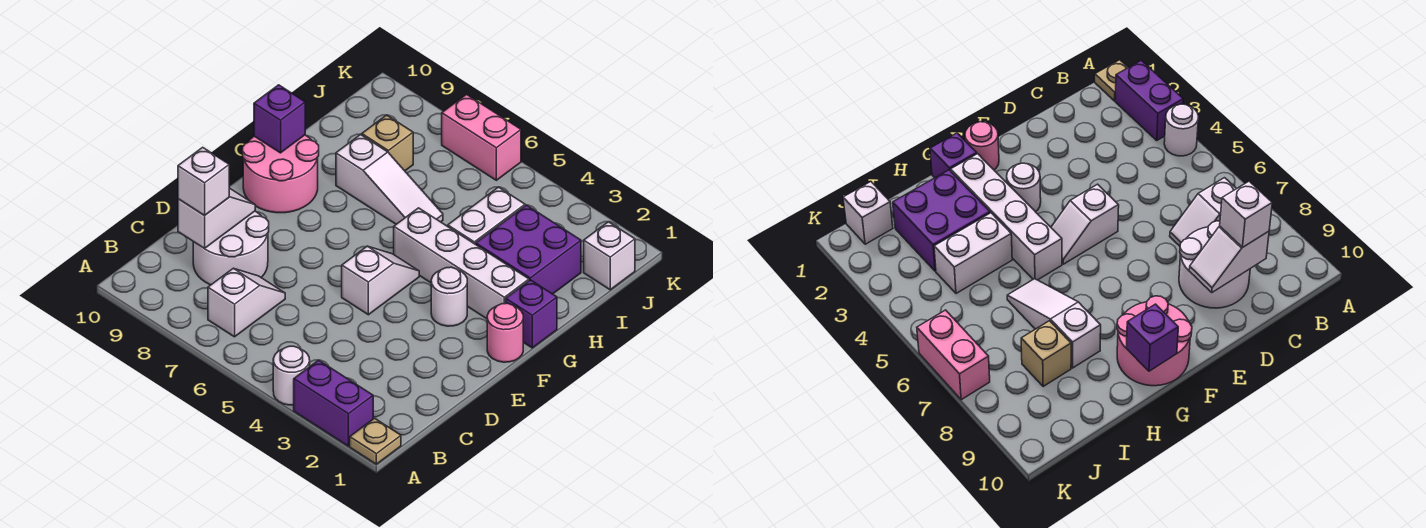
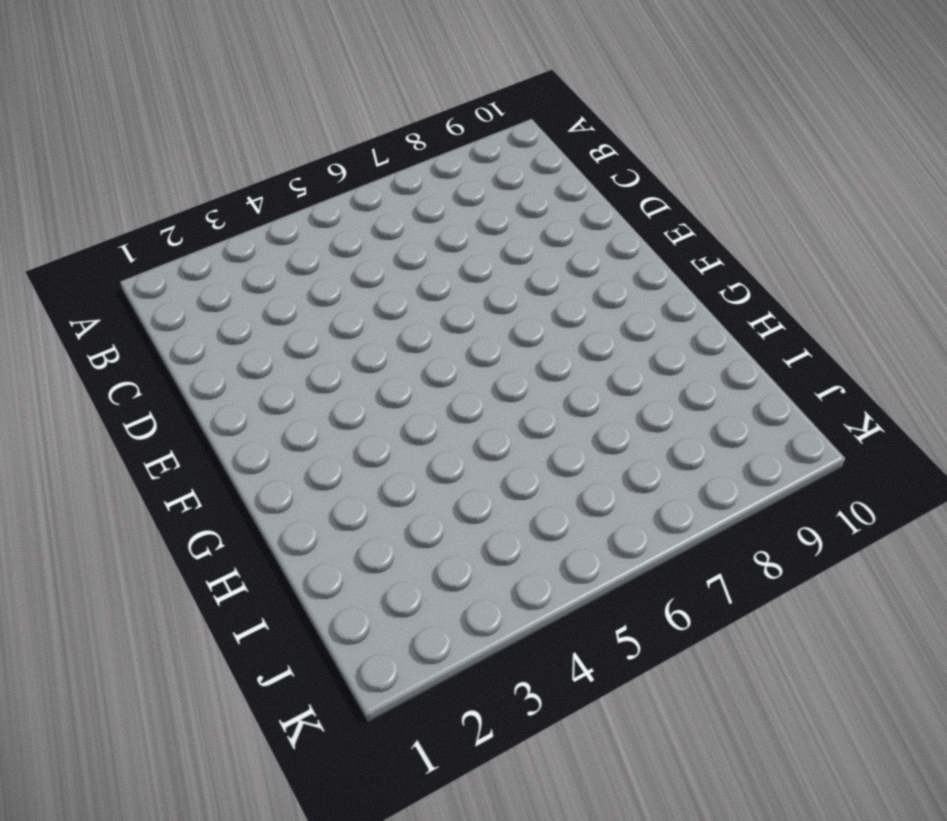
none -> tan plate A1 level 1
none -> purple brick A2:A3 level 1
none -> white round brick A4 level 1

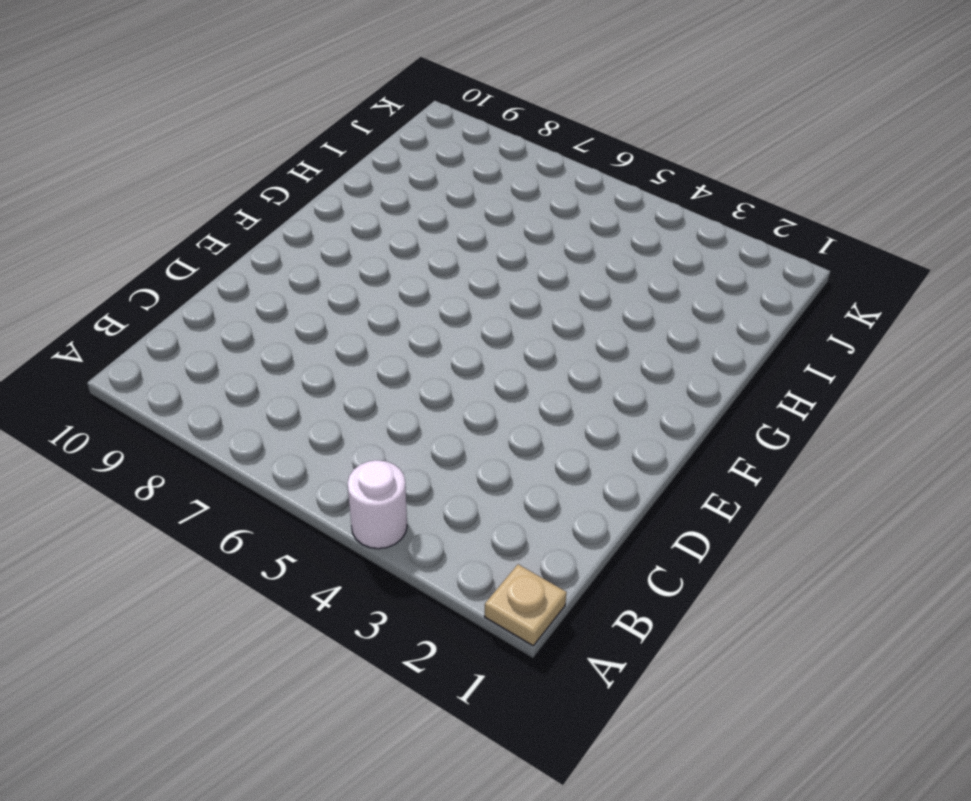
none -> purple brick A2:A3 level 1
none -> white slope B7:C7 level 1 top B
none -> white round brick C8:D9 level 1

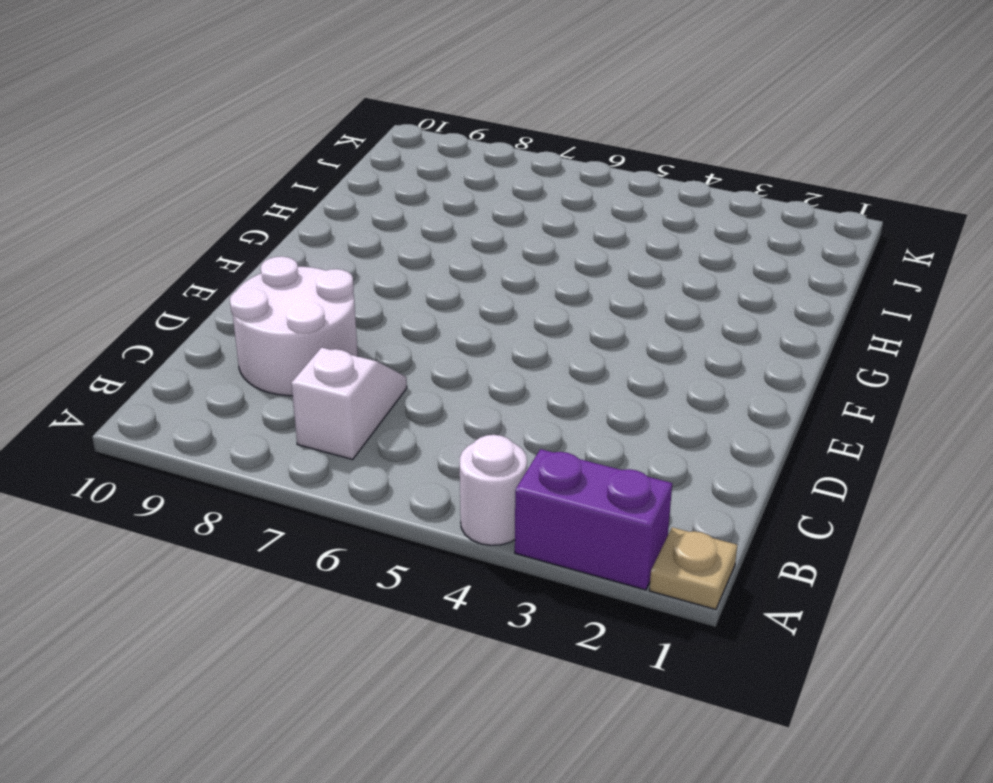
none -> white slope E5:F5 level 1 top E
none -> pink round brick F1 level 1
none -> white round brick F3 level 1

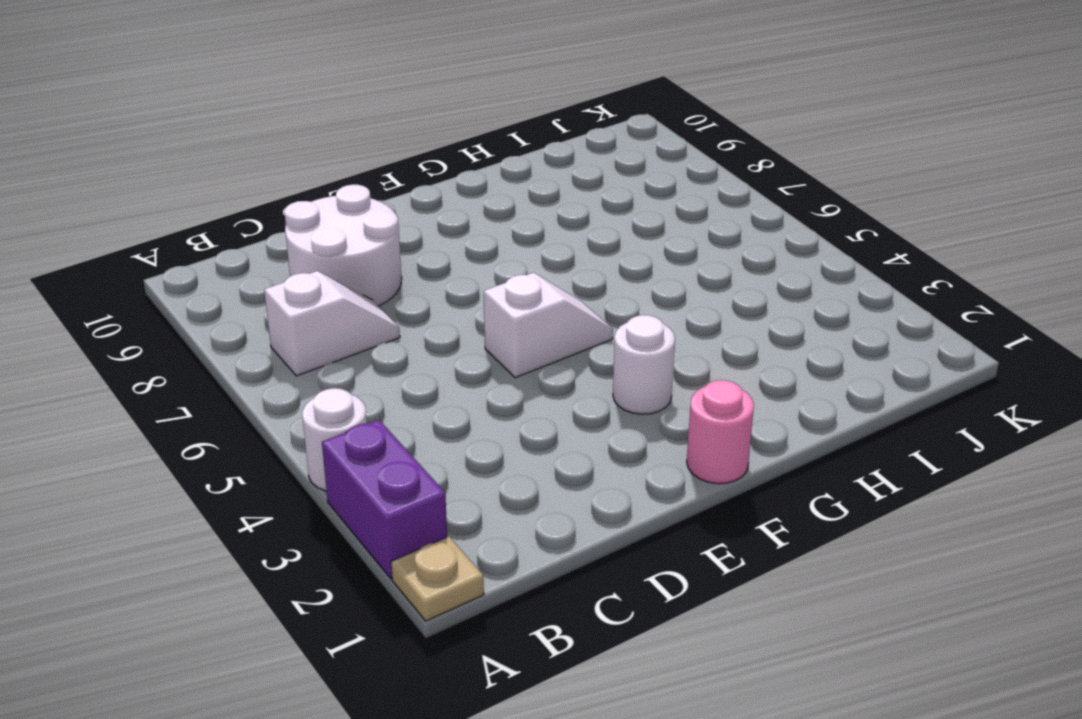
none -> pink round brick F9:G10 level 1
none -> purple brick G1 level 1
none -> white brick G2:G5 level 1

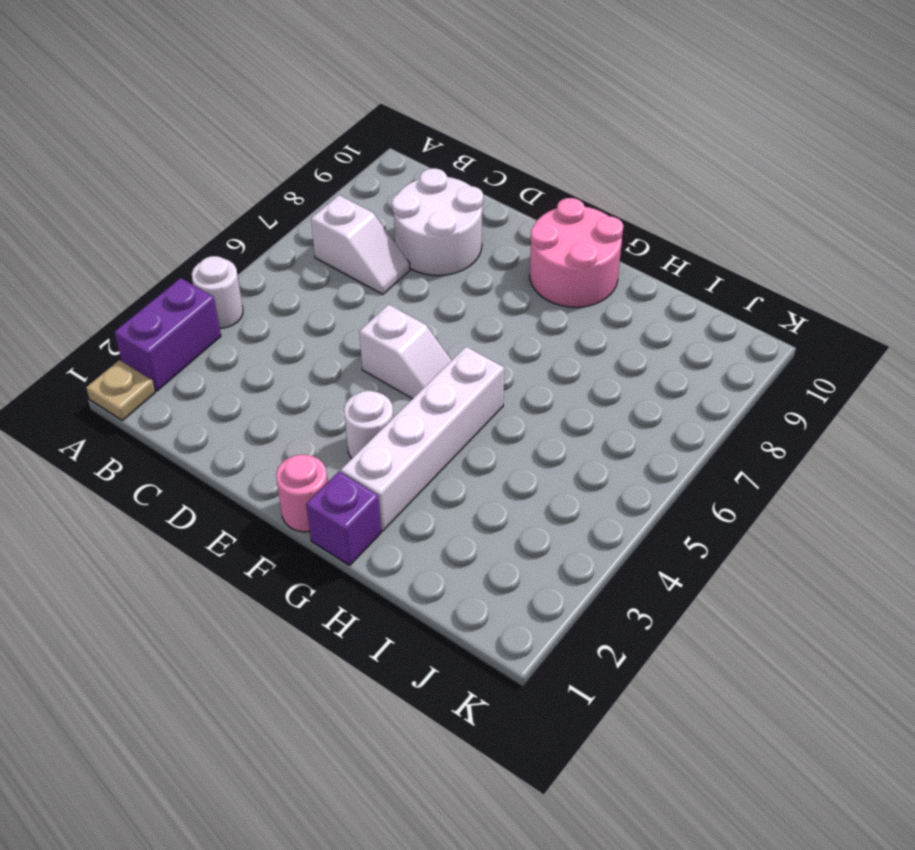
none -> purple brick H2:I3 level 1
none -> white brick H4:I4 level 1
none -> white slope H6:H8 level 1 top 8

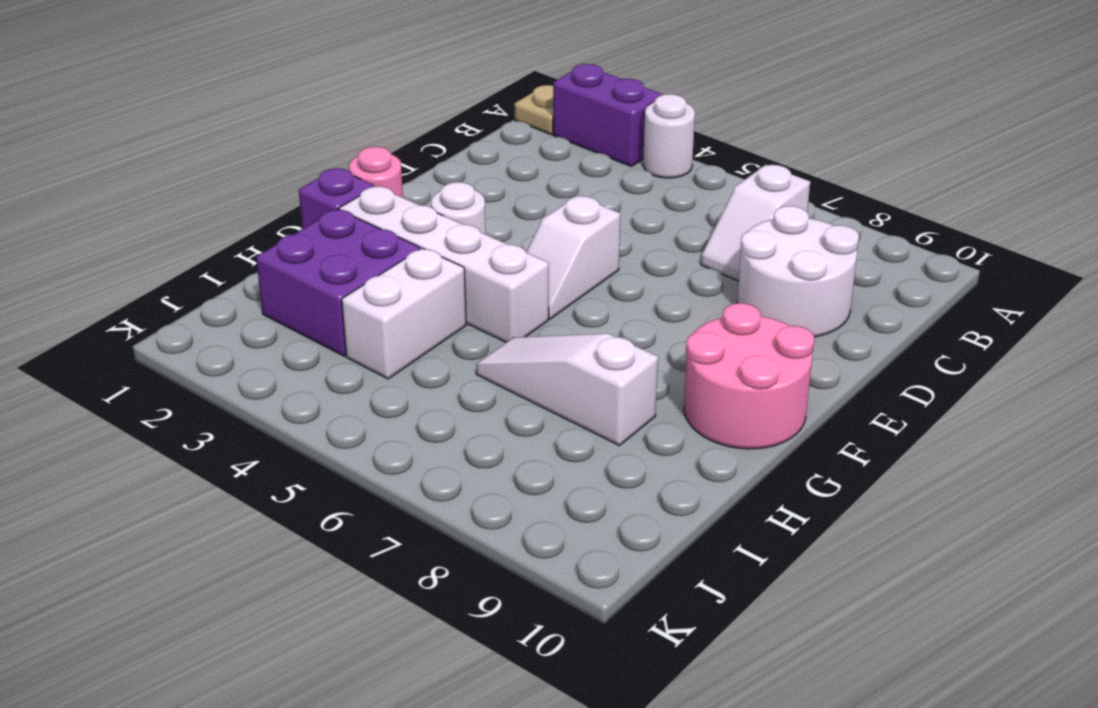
none -> tan brick I8 level 1
none -> white brick J1 level 1
none -> pink brick K6:K7 level 1

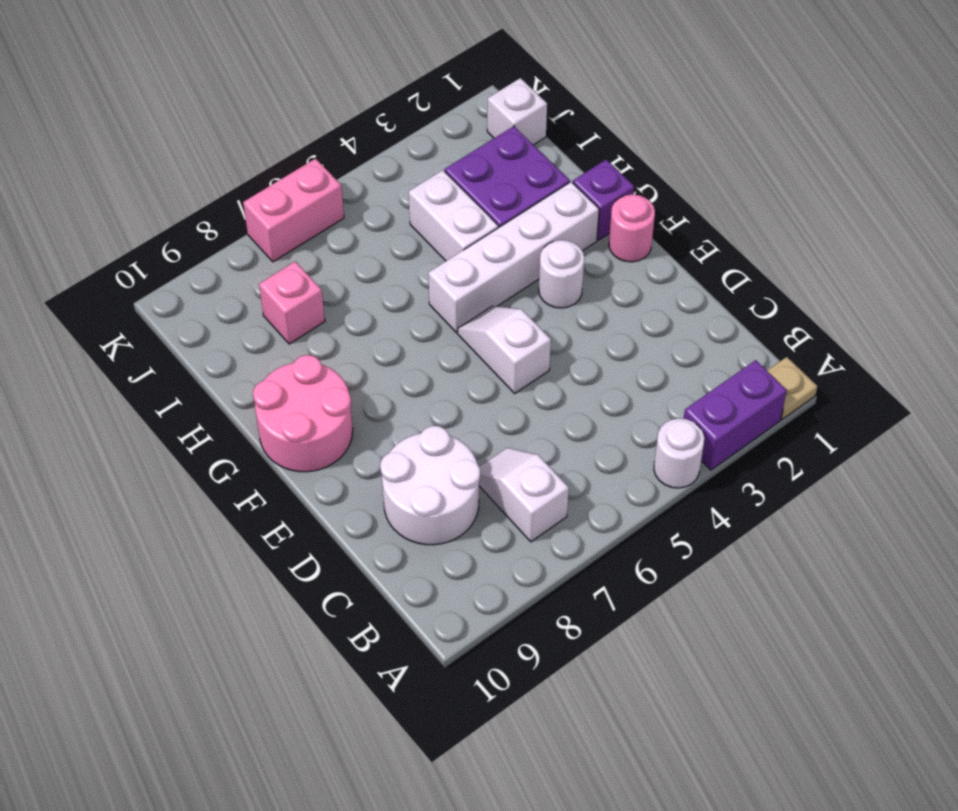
pink brick I8 level 1 -> tan brick I8 level 1
none -> white slope H6:H8 level 1 top 8
none -> white slope C9:D9 level 2 top C
none -> purple brick G10 level 2

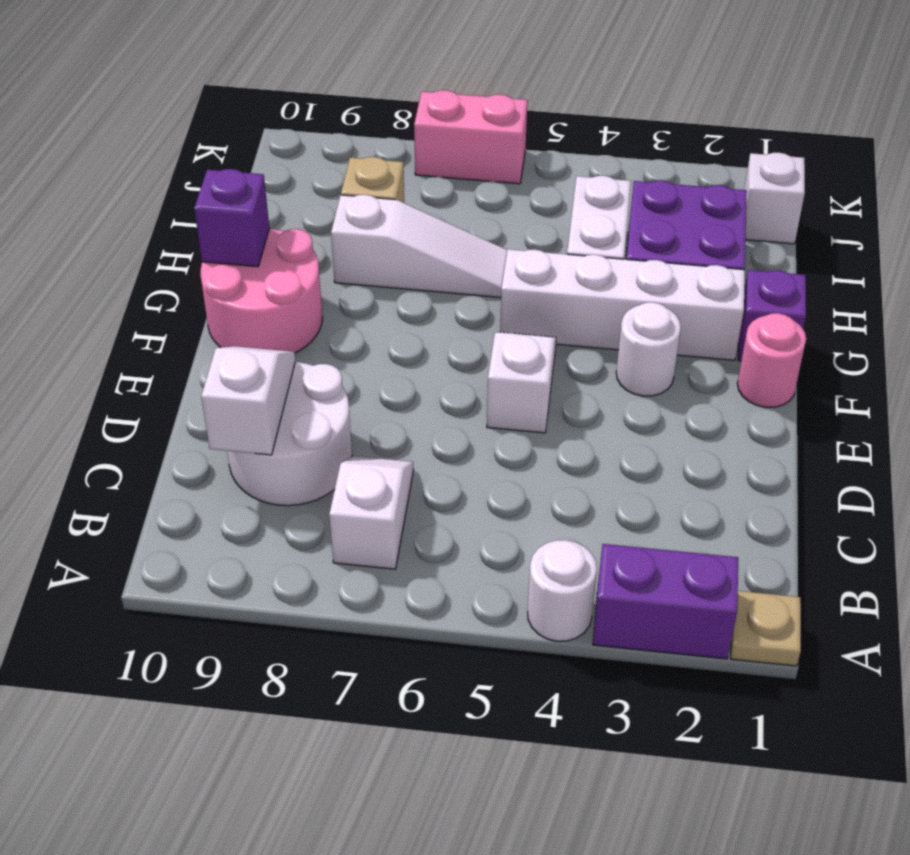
none -> white brick C9 level 3

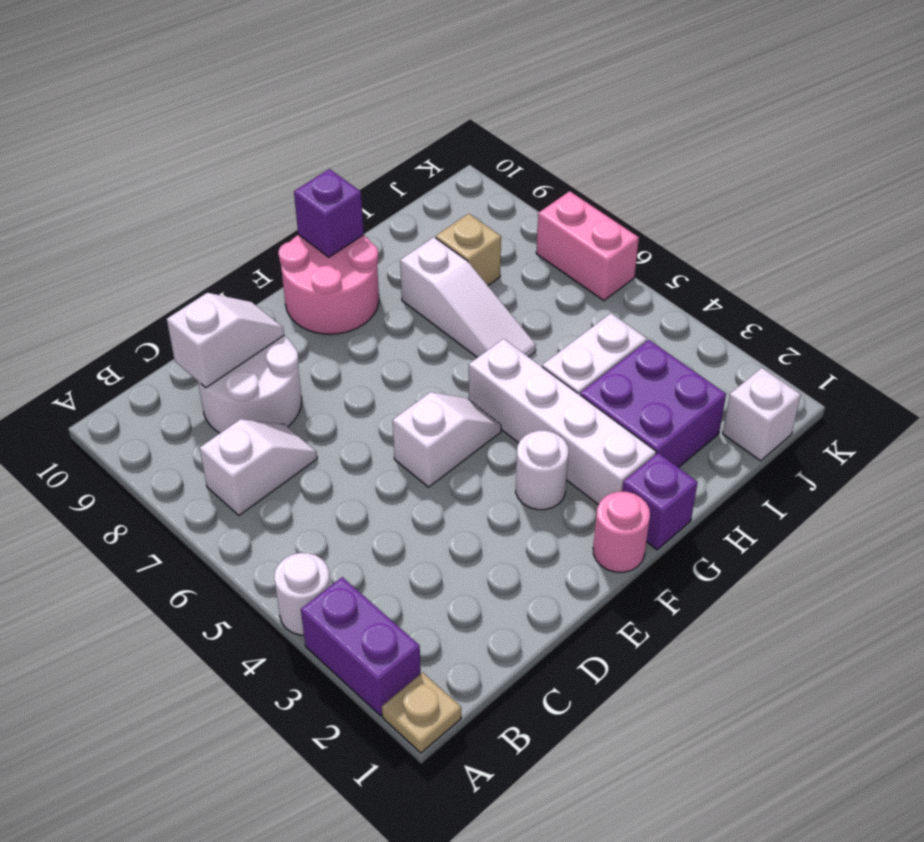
none -> white brick C9 level 3

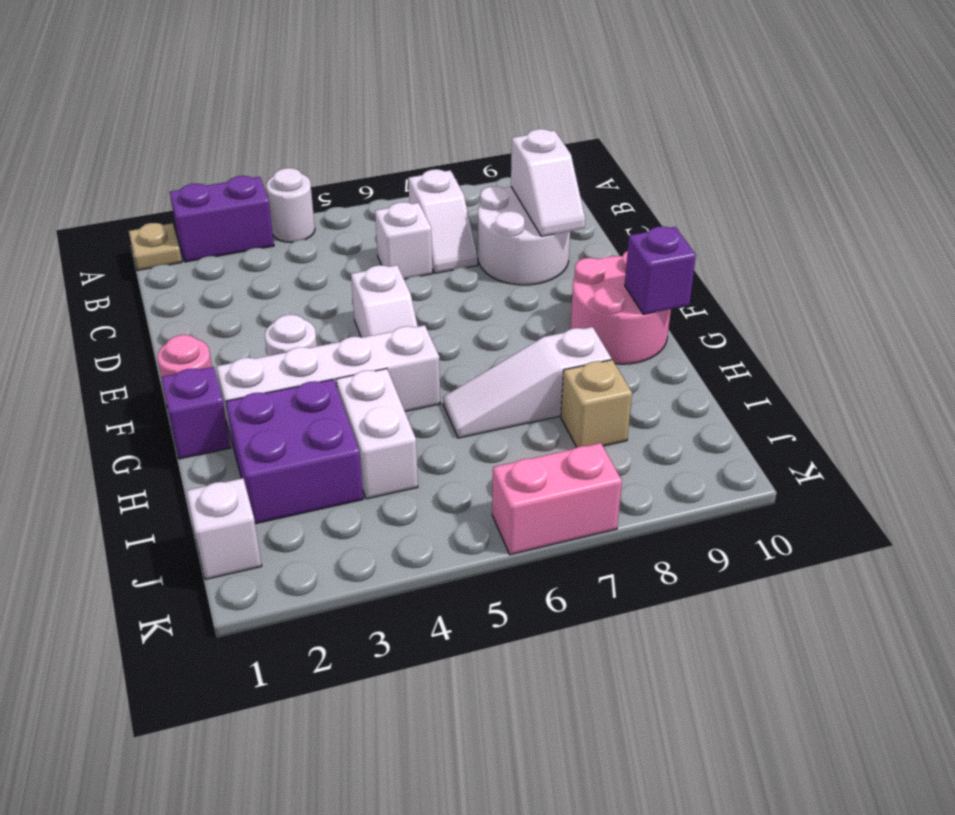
white brick C6 level 1 -> white brick C9 level 3

